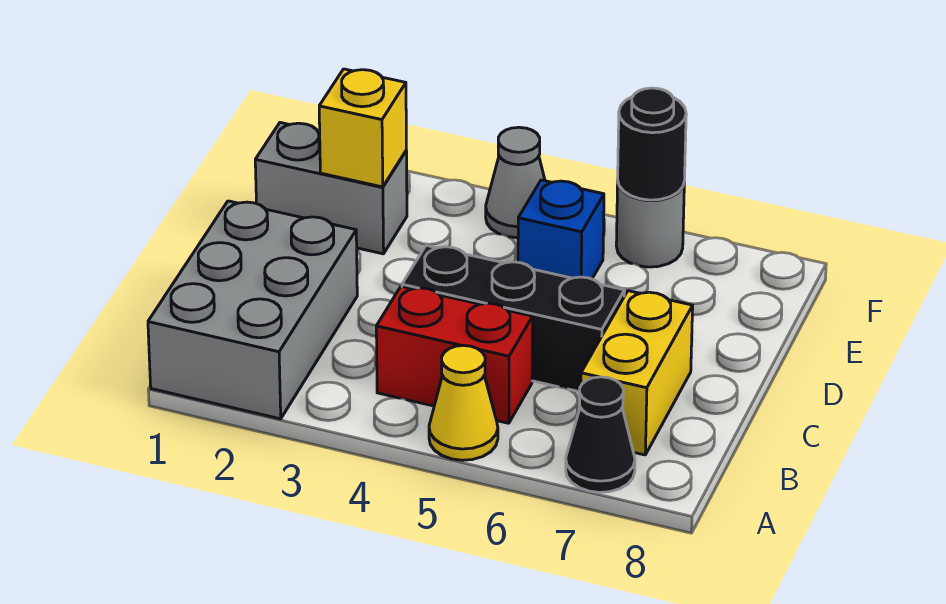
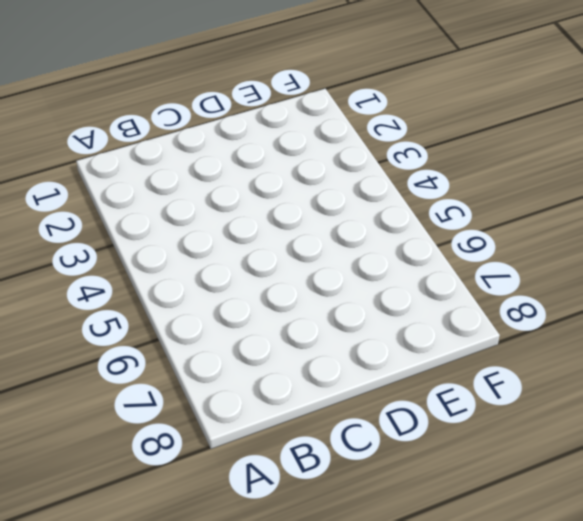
none -> grey brick A1:C2 level 1
none -> yellow cone A5 level 1
none -> black cone A7 level 1

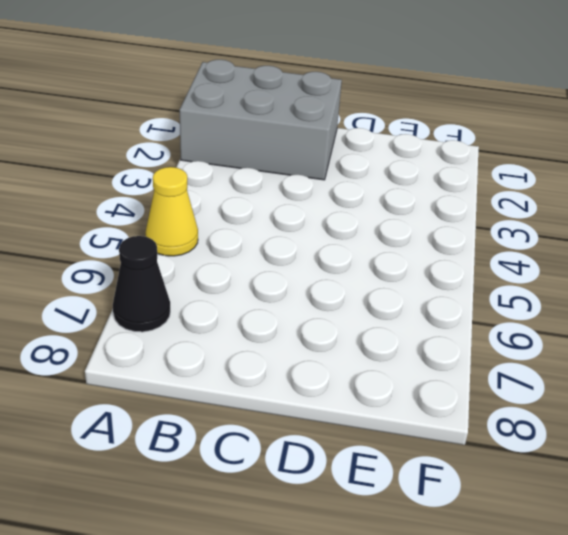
none -> red brick B4:B5 level 1
none -> yellow brick B7:C7 level 1
none -> black brick C4:C6 level 1

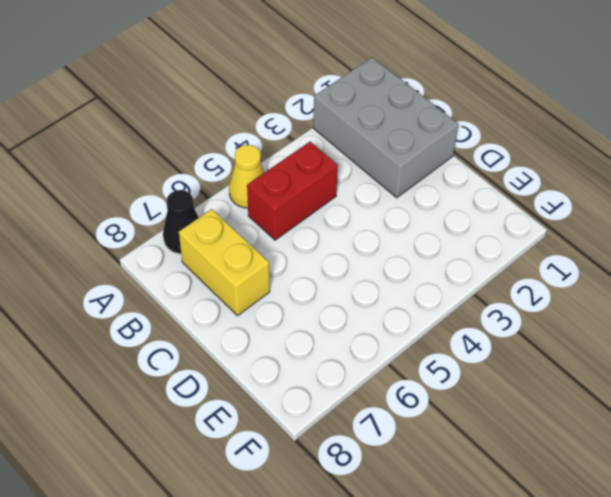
none -> black brick C4:C6 level 1
none -> grey brick E1:E2 level 1
none -> blue brick E5 level 1

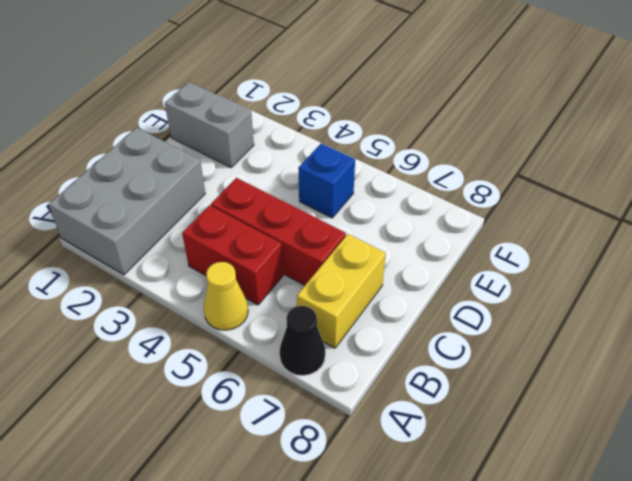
red brick C4:C6 level 1 -> black brick C4:C6 level 1
none -> grey cone F4 level 1
none -> grey round brick F6 level 1
none -> yellow brick E2 level 2

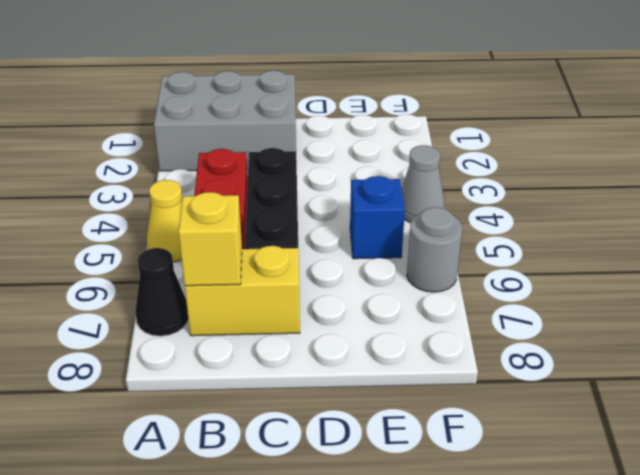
yellow brick B7 level 2 -> yellow brick E2 level 2
none -> grey brick E1:E2 level 1
none -> black round brick F6 level 2

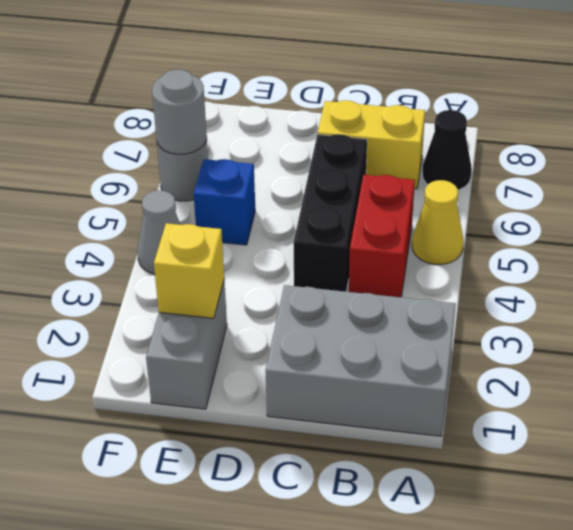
grey round brick F6 level 2 -> black round brick F6 level 2

